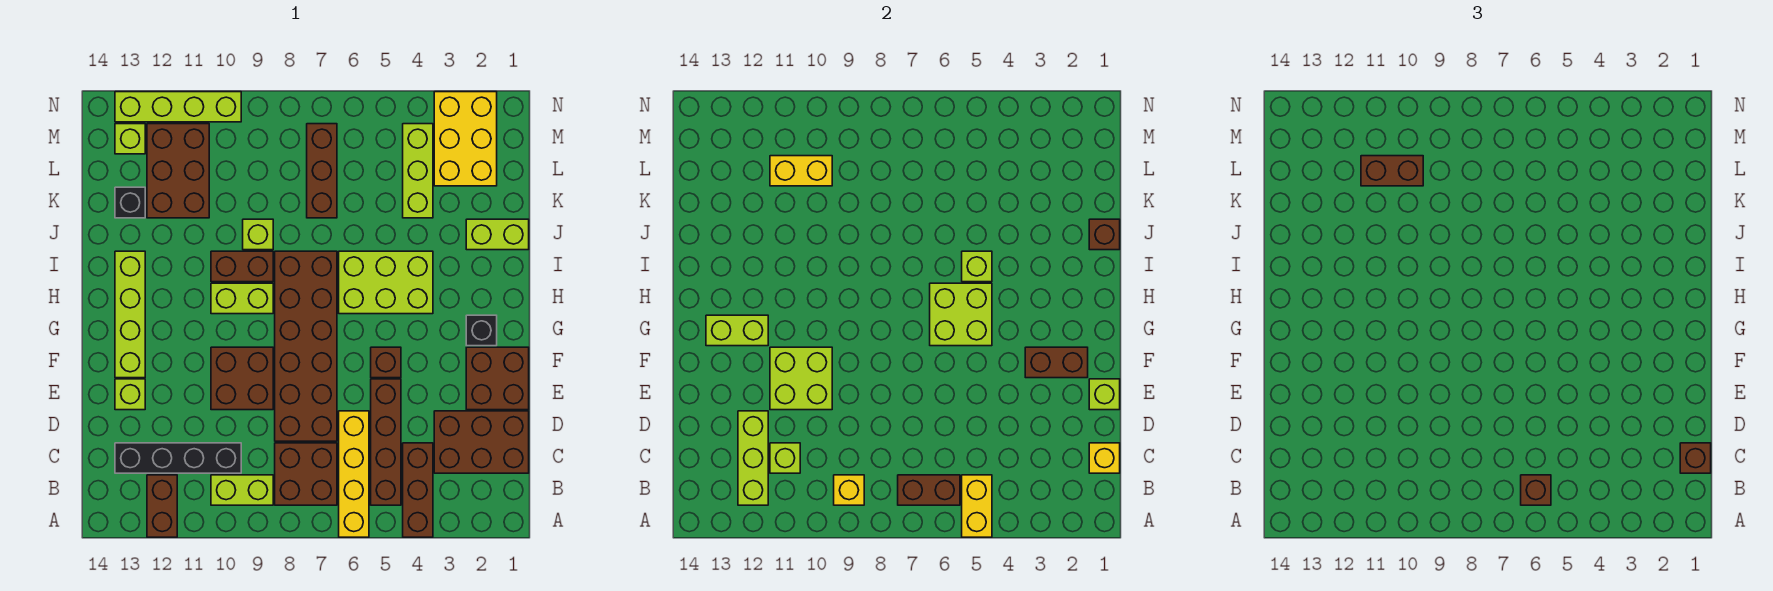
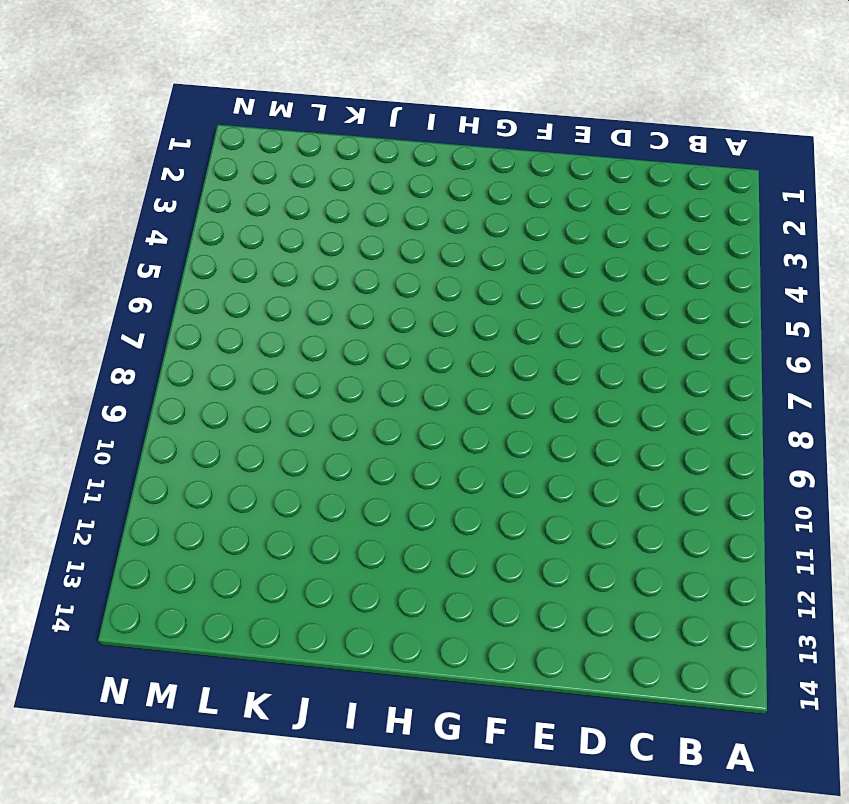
none -> brown brick A4:C4 level 1
none -> yellow brick A6:D6 level 1
none -> brown brick A12:B12 level 1
none -> brown brick B5:E5 level 1

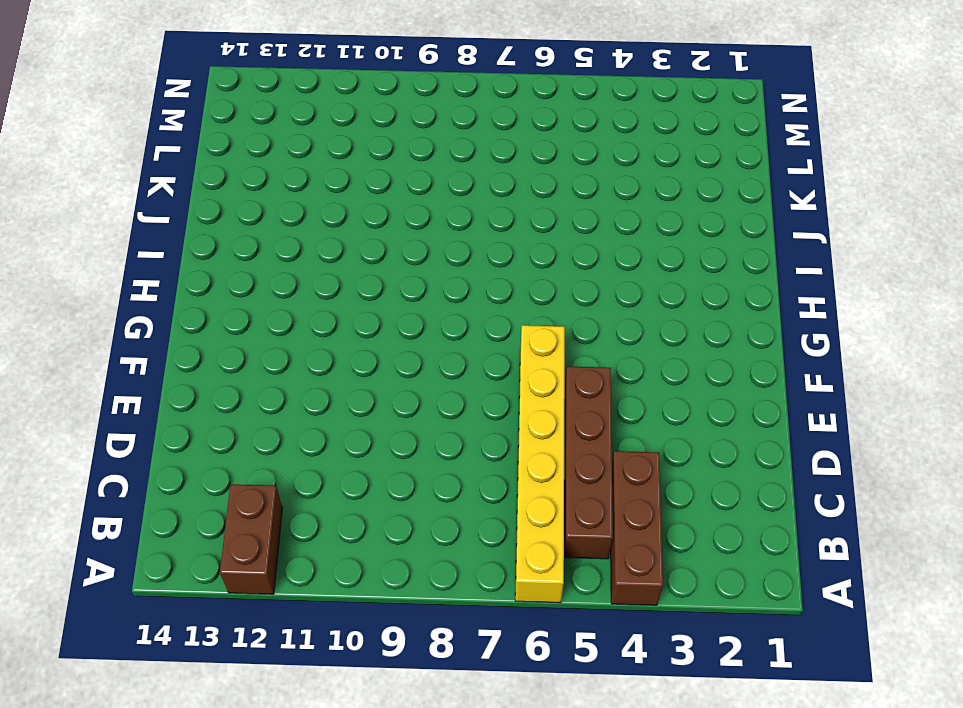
yellow brick A6:F6 level 1 -> yellow brick A6:D6 level 1
none -> brown brick B7:C8 level 1
none -> lime brick B9:B10 level 1
none -> brown brick C1:D3 level 1
none -> black brick C10:C13 level 1

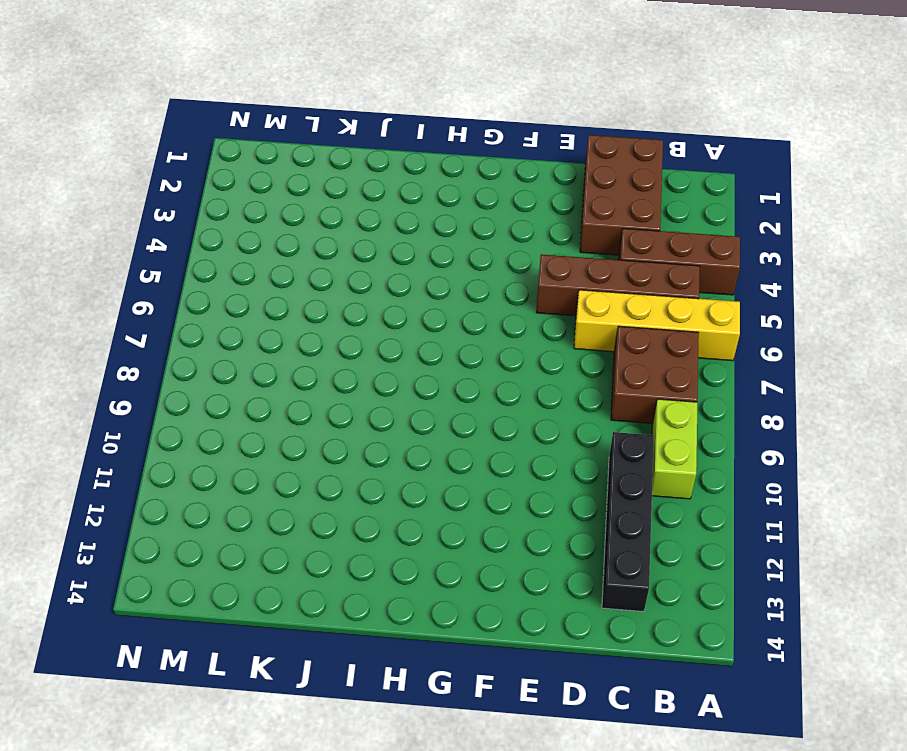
none -> brown brick A12:B12 level 1
none -> brown brick D7:I8 level 1
none -> brown brick E1:F2 level 1
none -> brown brick E9:F10 level 1

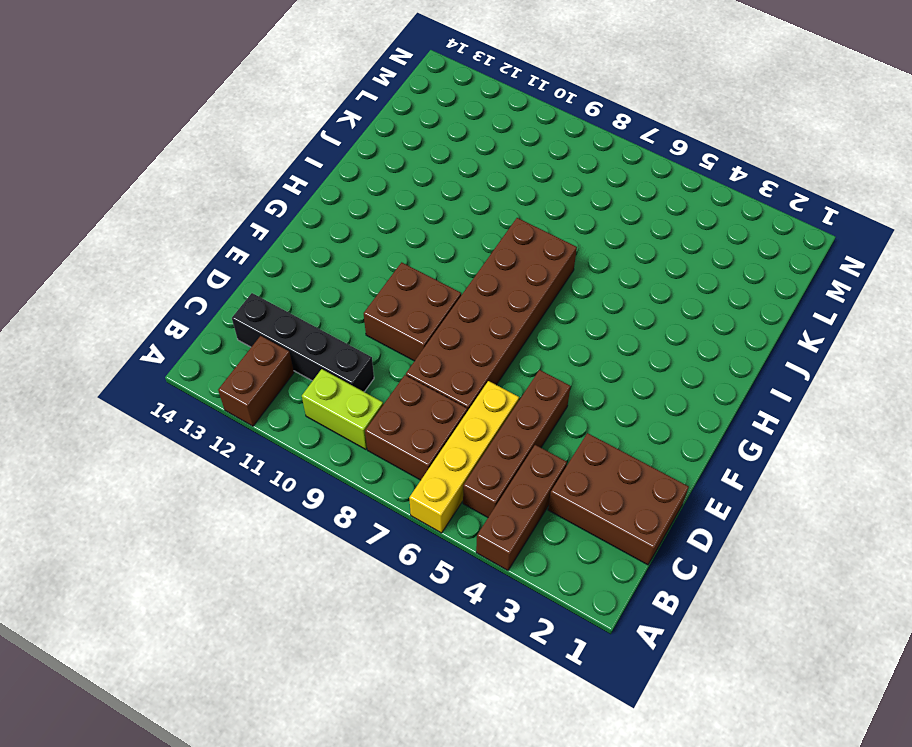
none -> brown brick E1:F2 level 1
none -> lime brick E13 level 1
none -> brown brick F5 level 1
none -> lime brick F13:I13 level 1

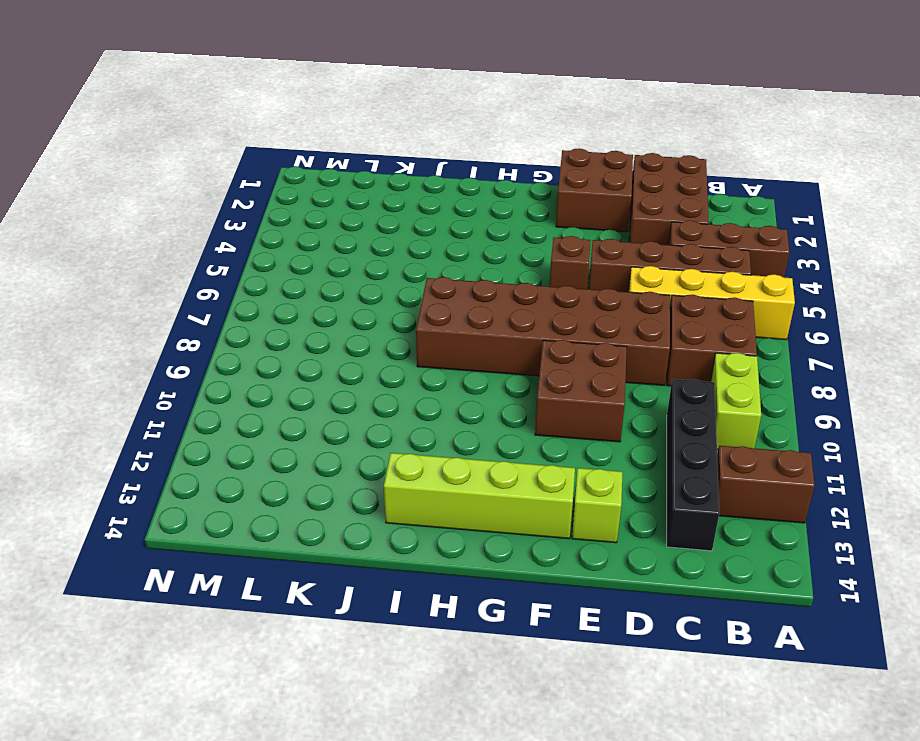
none -> black brick G2 level 1
none -> lime brick H4:I6 level 1
none -> lime brick H9:H10 level 1
none -> brown brick I9:I10 level 1

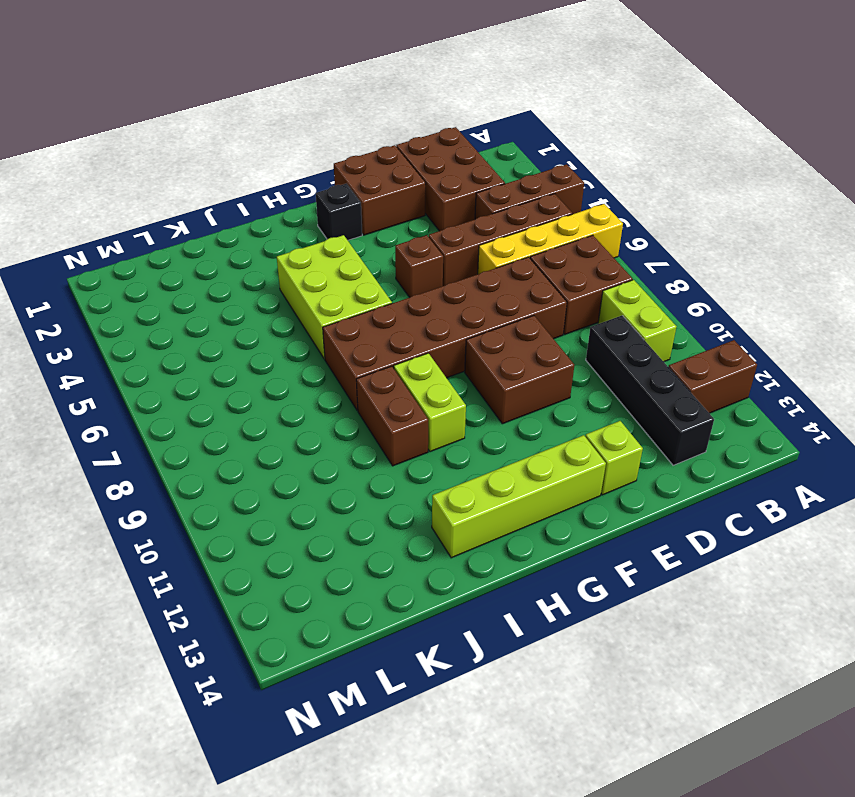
none -> lime brick J1:J2 level 1
none -> lime brick J9 level 1
none -> lime brick K4:M4 level 1
none -> brown brick K7:M7 level 1

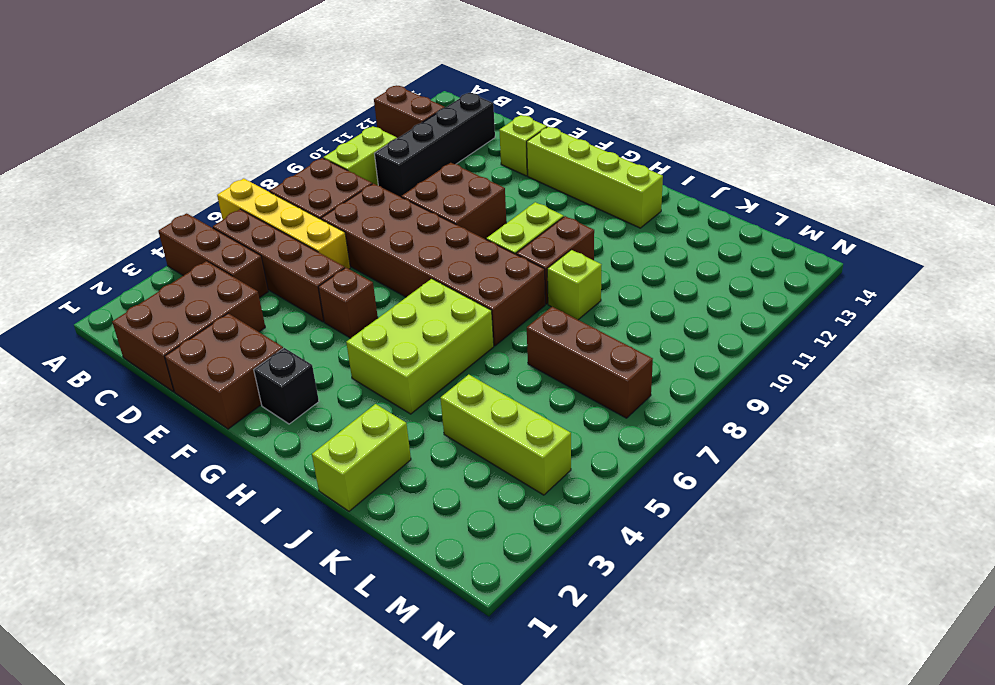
none -> brown brick K11:M12 level 1
none -> black brick K13 level 1
none -> yellow brick L2:N3 level 1
none -> lime brick M13 level 1

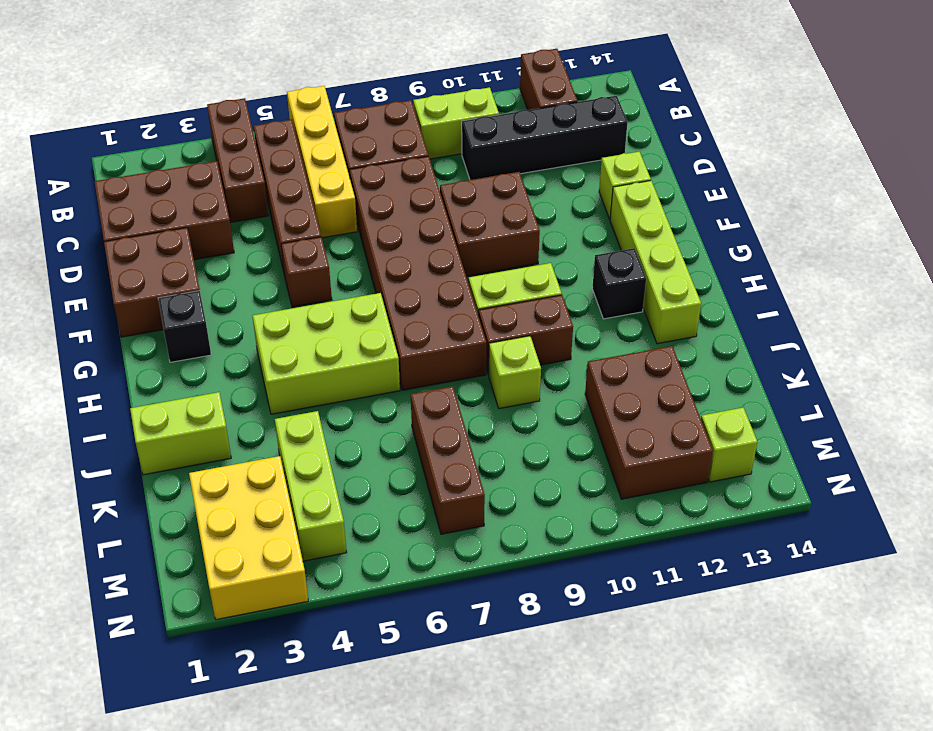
black brick H12 level 1 -> black brick K13 level 1
none -> lime brick N10:N13 level 1
none -> yellow brick A5:B5 level 2
none -> brown brick B6:B7 level 2
none -> yellow brick B9 level 2

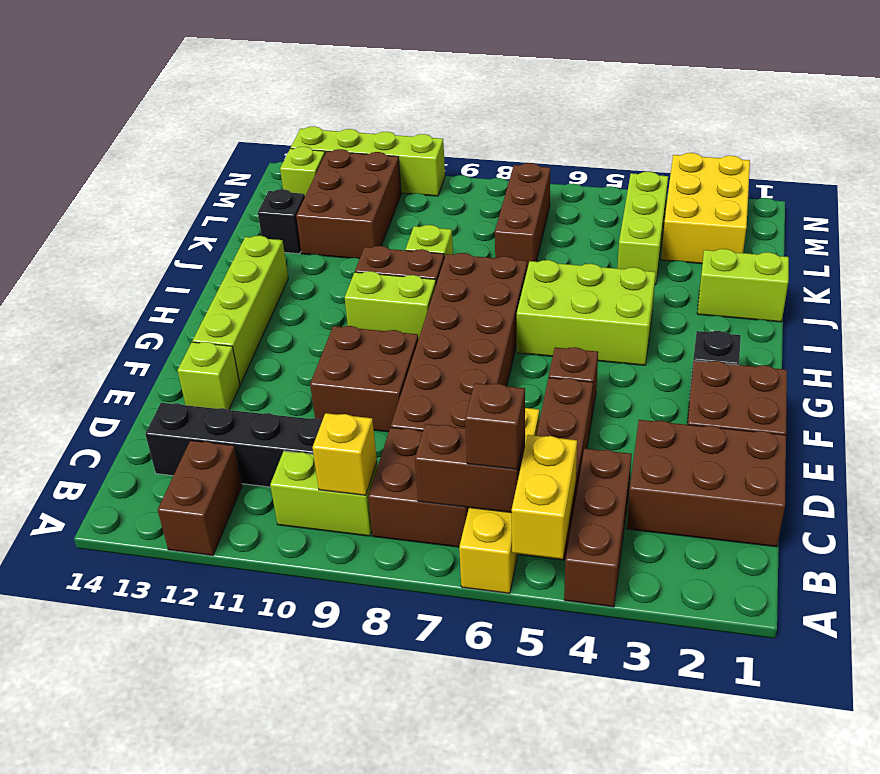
none -> lime brick B12:D12 level 2
none -> yellow brick C1 level 2
none -> lime brick C11 level 2
none -> lime brick E1 level 2

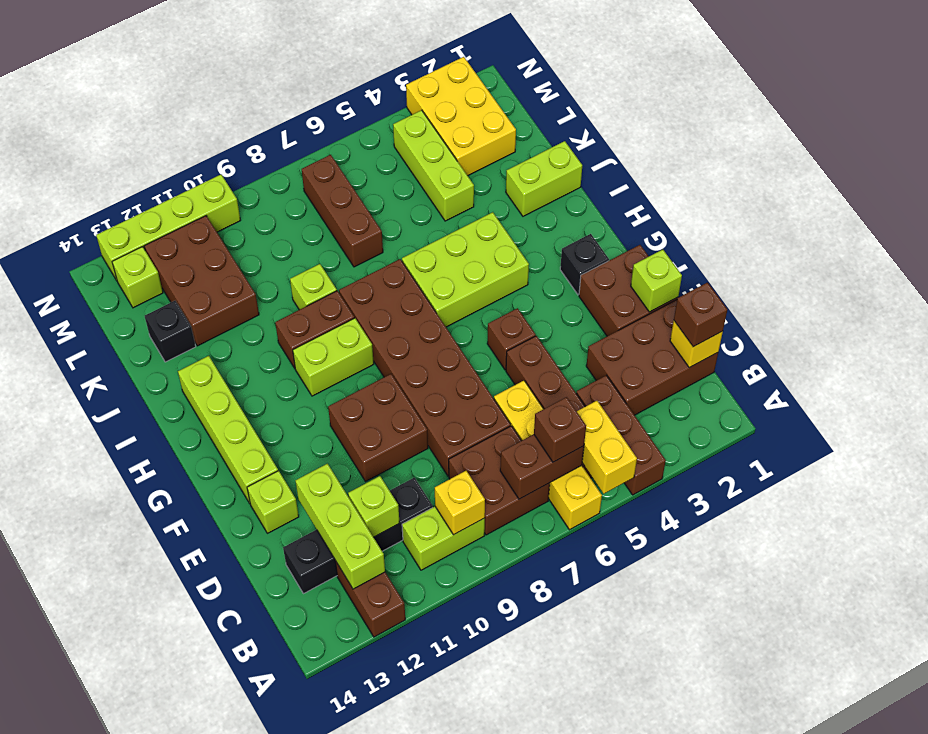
none -> lime brick E10:F11 level 2
none -> brown brick F2:F3 level 2
none -> lime brick G5:H6 level 2
none -> lime brick G12:G13 level 2

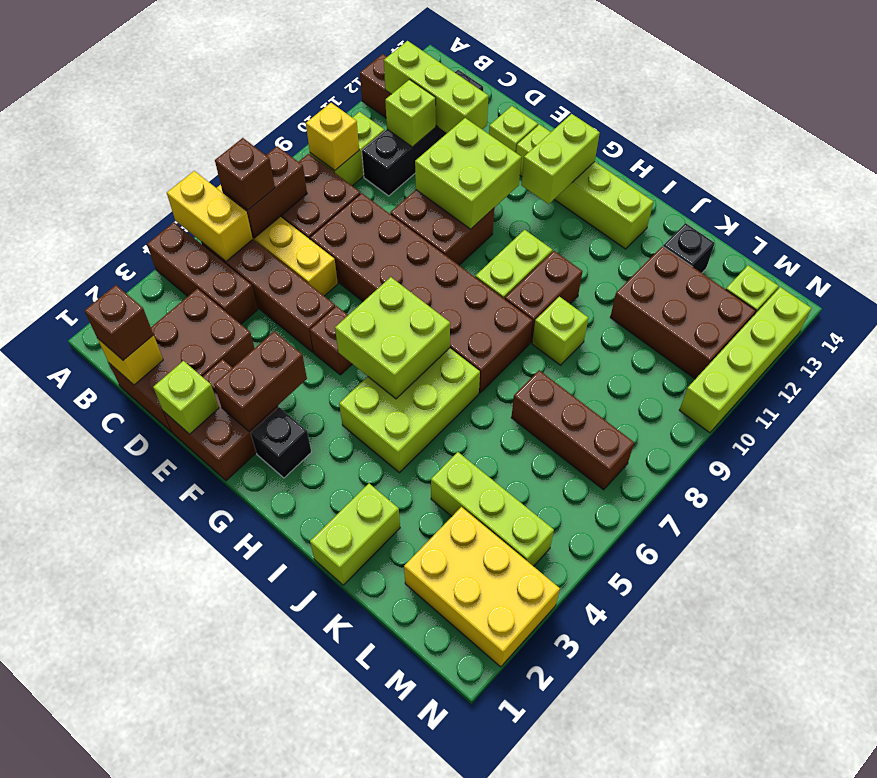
none -> lime brick I5 level 2
none -> brown brick J1 level 2
none -> yellow brick L10:L11 level 2
none -> brown brick L10:L11 level 3

